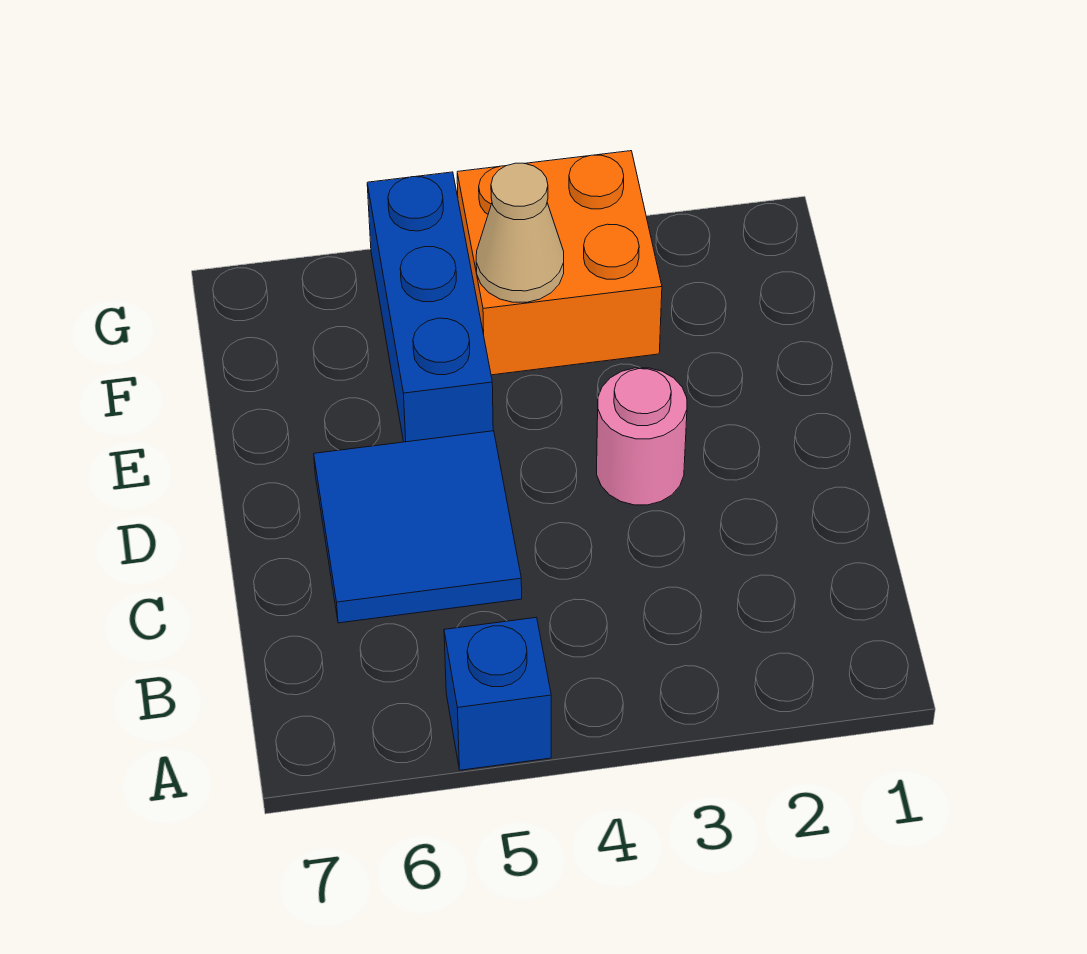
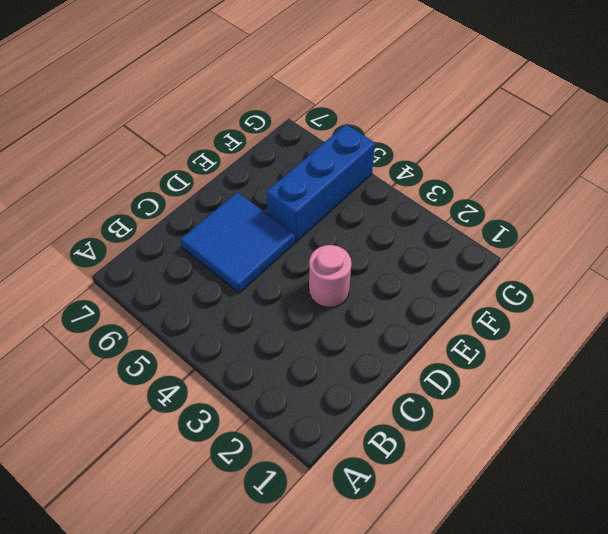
none -> blue brick A5 level 1
none -> orange brick F3:G4 level 1

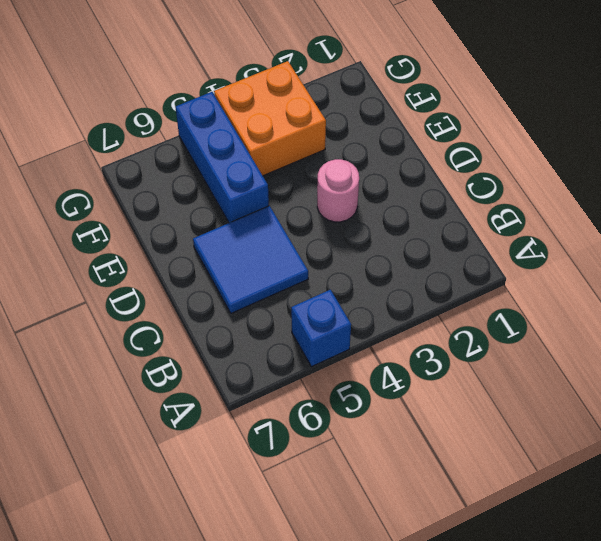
none -> tan cone F4 level 2

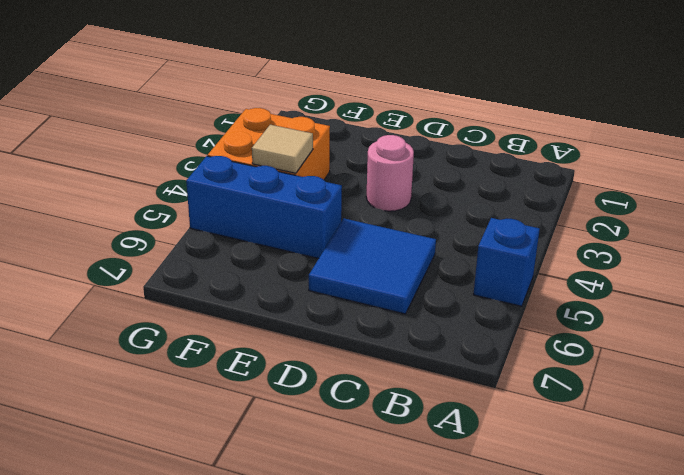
tan tile F4 level 2 -> tan cone F4 level 2

